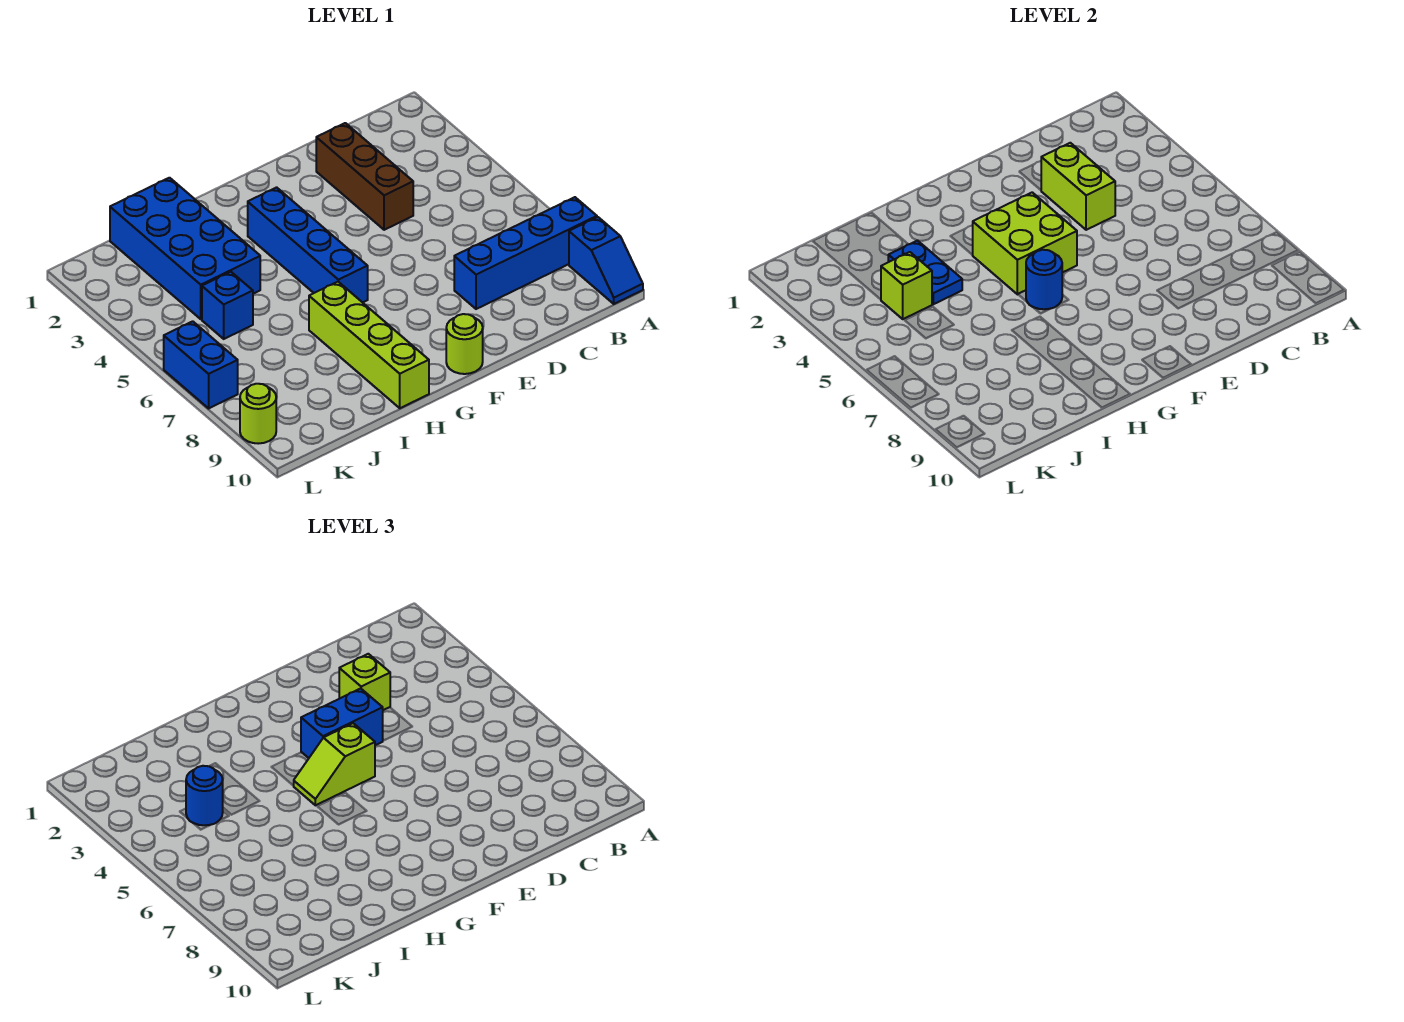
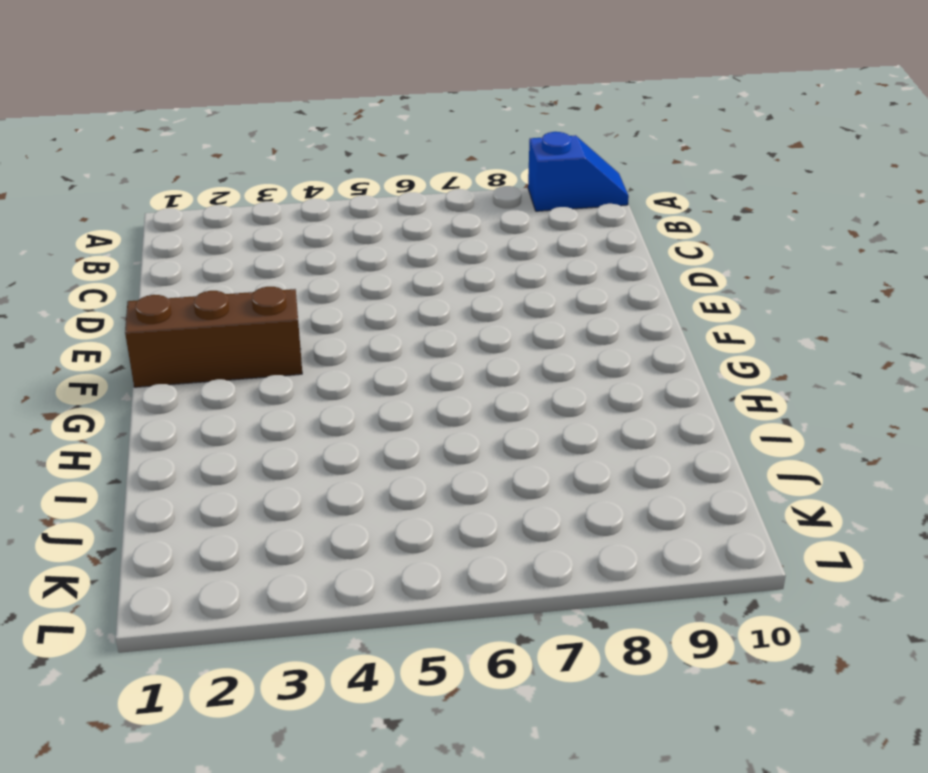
brown brick F1:F3 level 1 -> brown brick D2:D4 level 1
none -> blue brick A8:D8 level 1
none -> lime round brick F10 level 1
none -> blue brick G3:G6 level 1

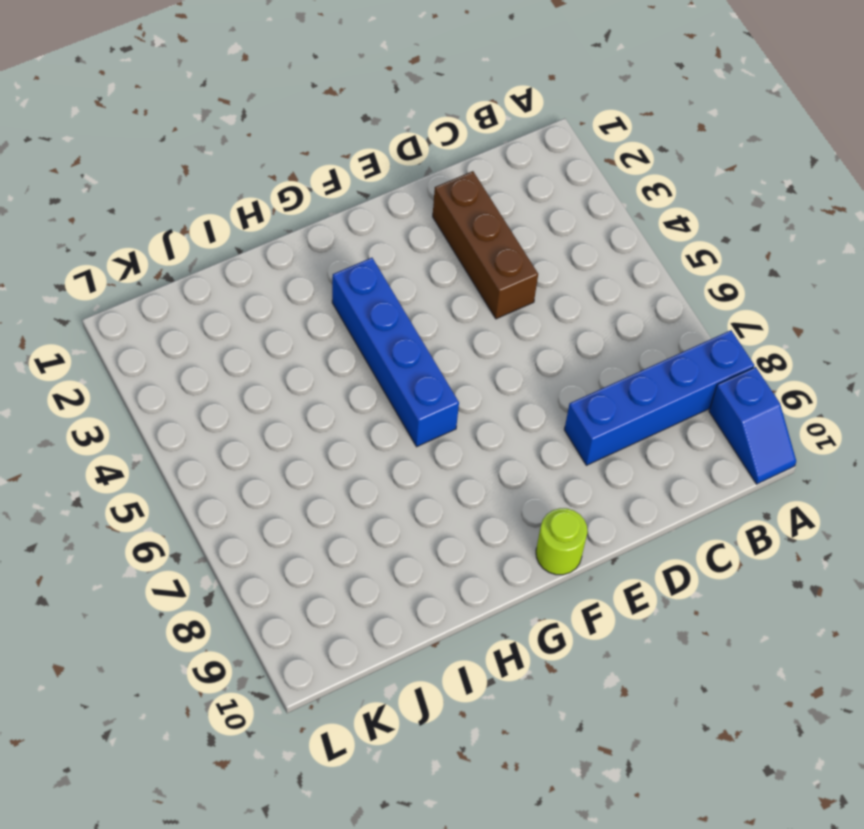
none -> lime brick H7:H10 level 1
none -> blue brick I1:J4 level 1
none -> blue brick J5 level 1

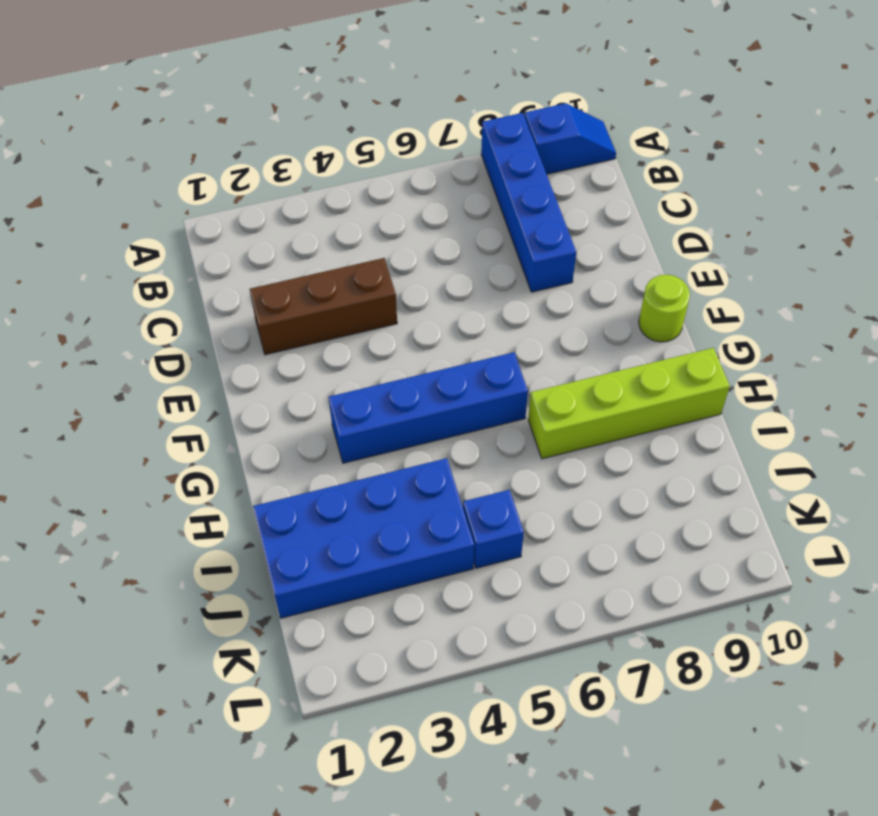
none -> blue brick L6:L7 level 1
none -> lime round brick L9 level 1
none -> lime brick D3:D4 level 2

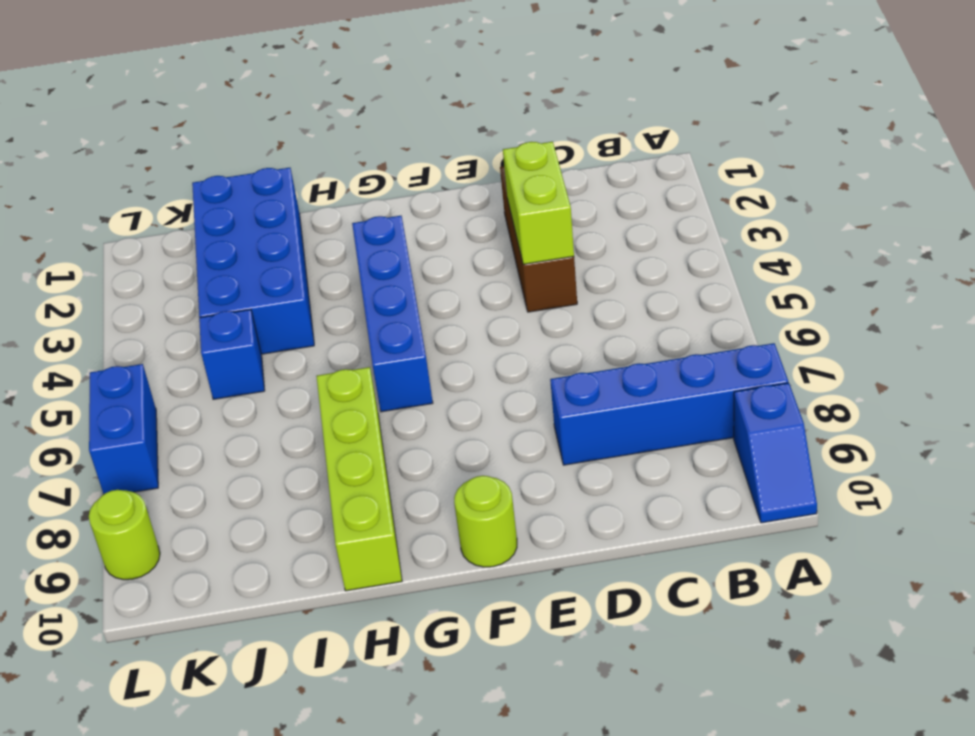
none -> lime brick F4:G5 level 2
none -> blue round brick G6 level 2
none -> blue plate I3:I4 level 2

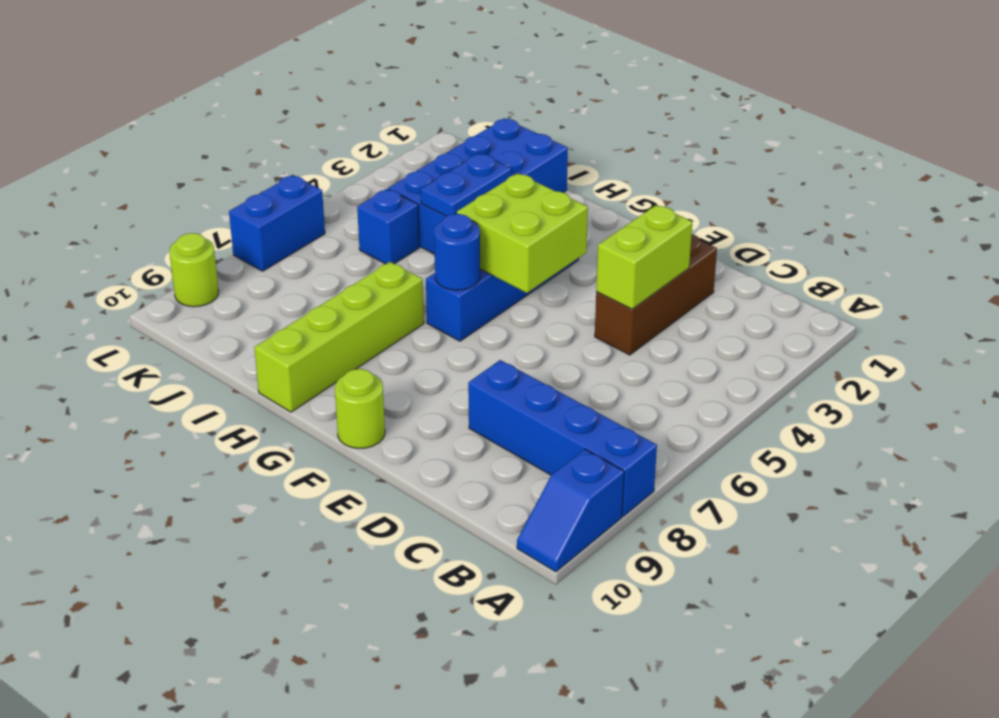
none -> lime brick J4 level 2
none -> lime brick D3 level 3
none -> blue brick E4:F4 level 3

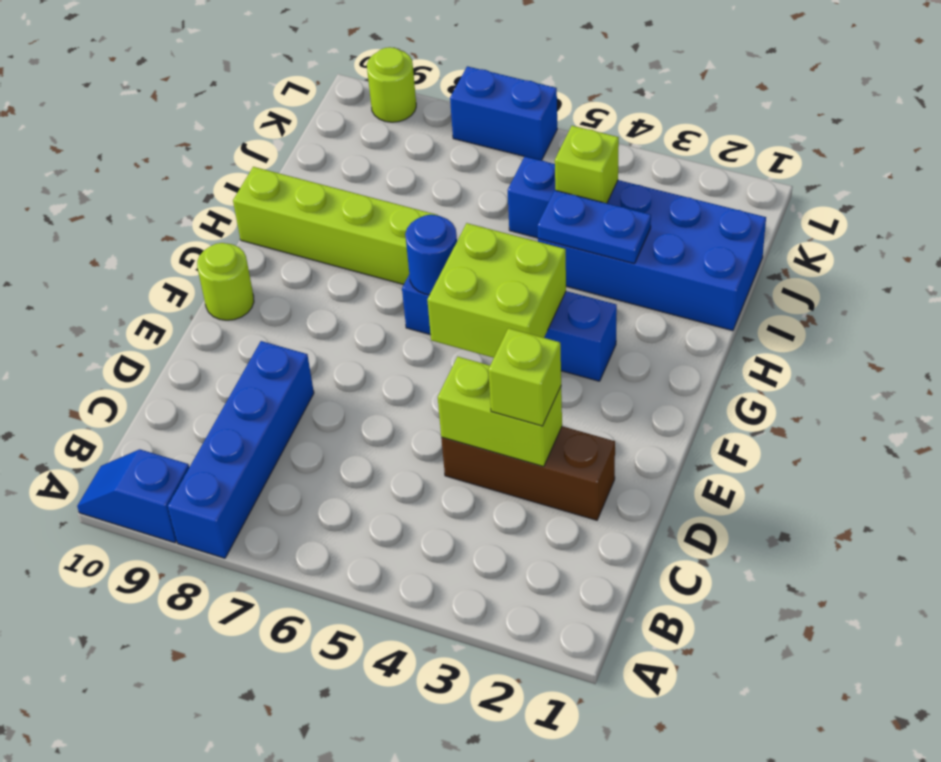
none -> blue brick E4:F4 level 3
none -> lime slope F5:G5 level 3 top F
none -> blue round brick J4 level 3

